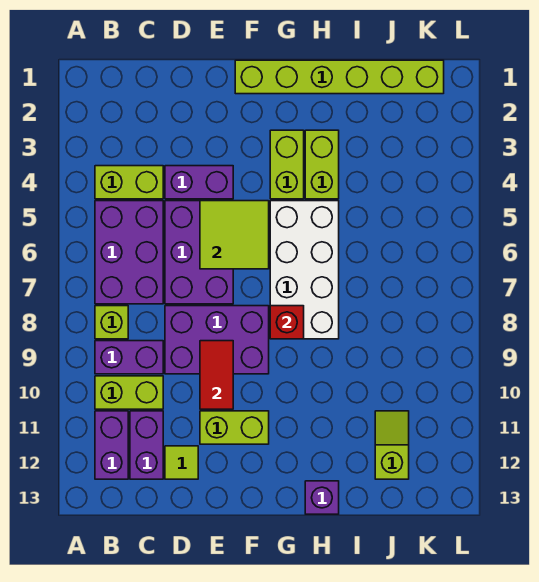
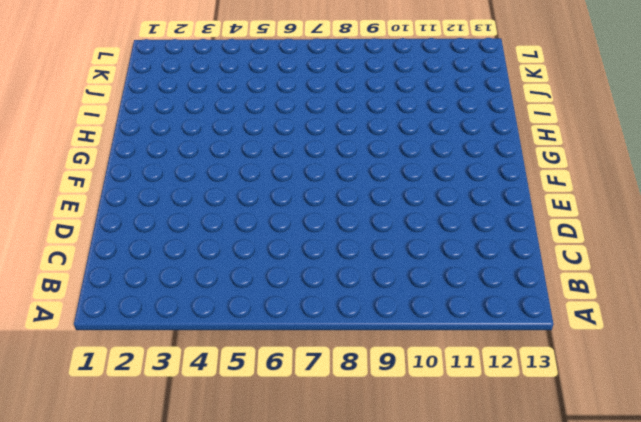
none -> lime brick B4:C4 level 1
none -> purple brick B5:C7 level 1
none -> lime brick B8 level 1

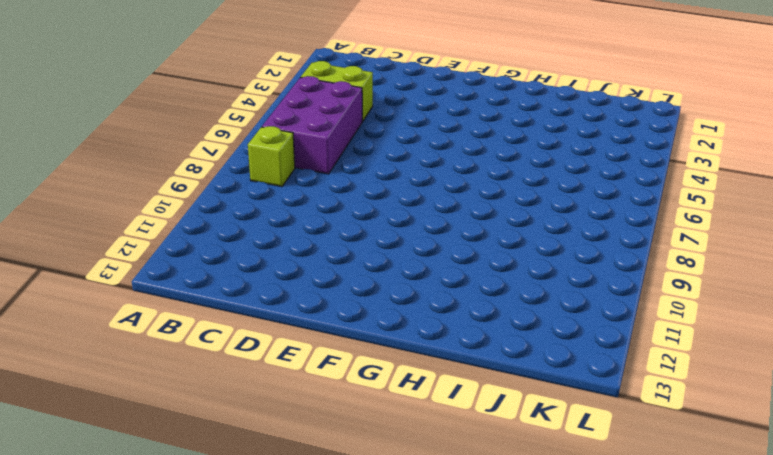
none -> purple brick B9:C9 level 1
none -> lime brick B10:C10 level 1
none -> purple brick B11:B12 level 1

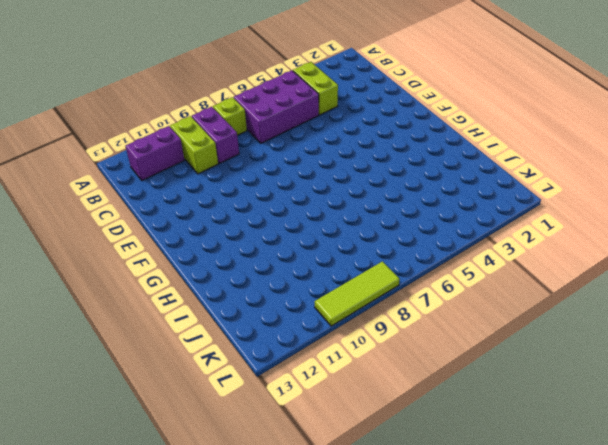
lime tile L8:L10 level 1 -> none
none -> purple brick C11:C12 level 1
none -> purple brick D4:E4 level 1
none -> purple brick D5:E7 level 1

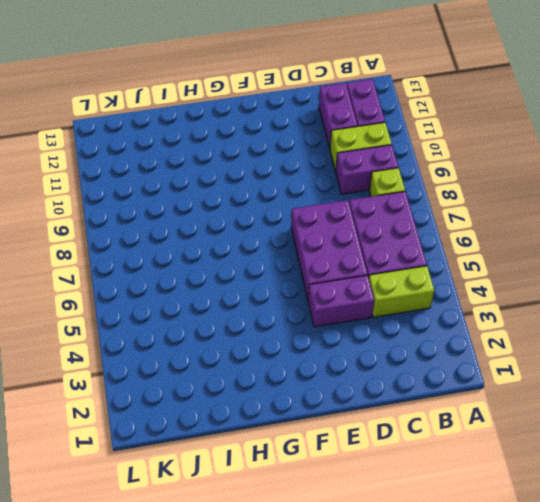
none -> purple brick D8:F9 level 1
none -> lime tile D12 level 1
none -> lime brick E11:F11 level 1

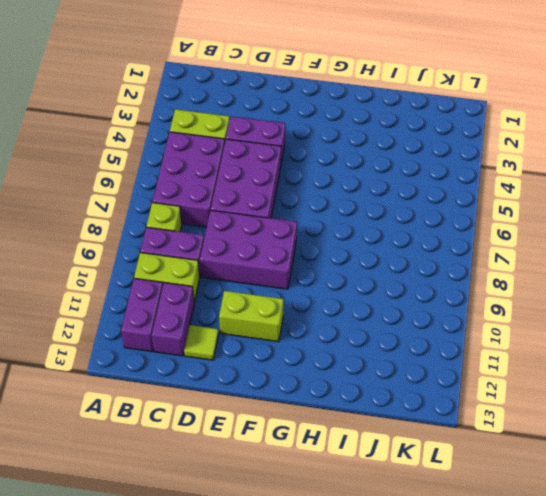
none -> lime brick F1:K1 level 1
none -> lime brick G3:G4 level 1
none -> white brick G5:H8 level 1

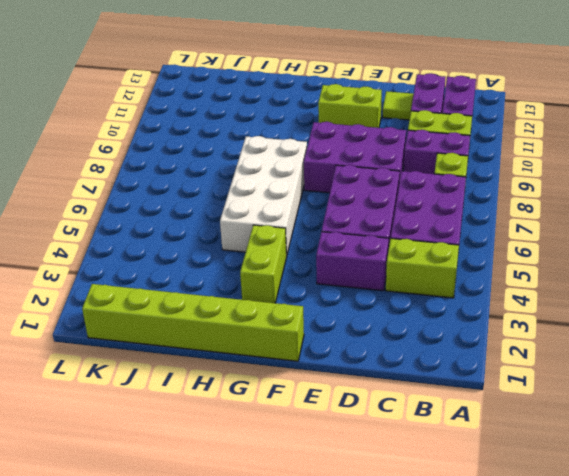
none -> lime brick H3:H4 level 1
none -> purple brick H13 level 1
none -> lime slope J11:J12 level 1 top 12

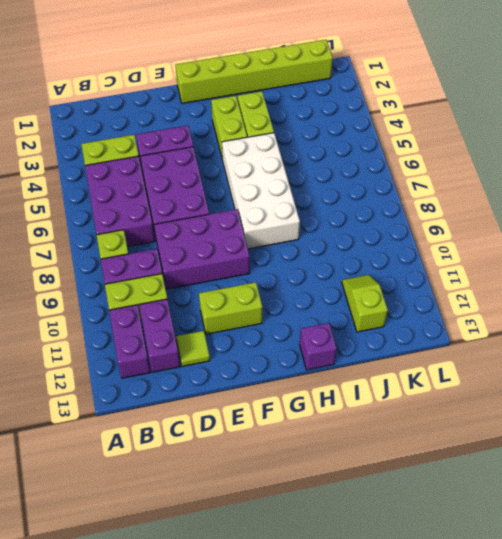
none -> lime tile E5:F6 level 2
none -> red tile E9:E10 level 2
none -> red brick G8 level 2

